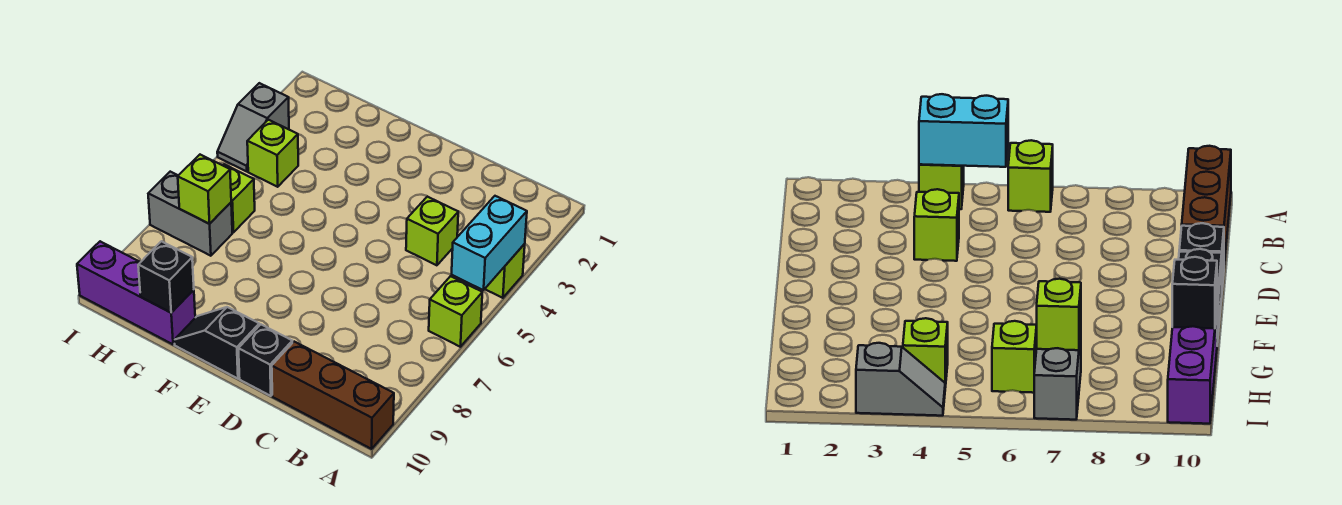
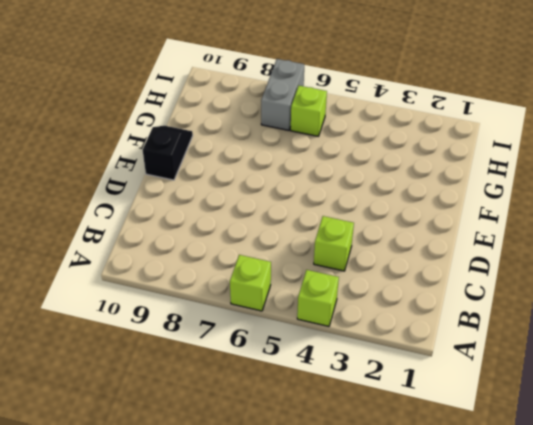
none -> brown brick A10:C10 level 1
none -> black brick D10 level 1
none -> purple brick G10:I10 level 1

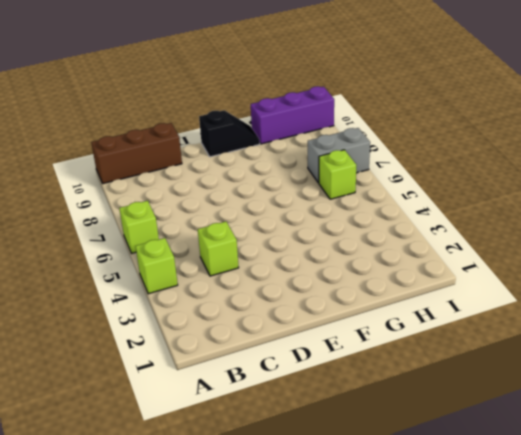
none -> black brick D10 level 1
none -> lime brick H4 level 1
none -> grey slope I3:I4 level 1 top 3

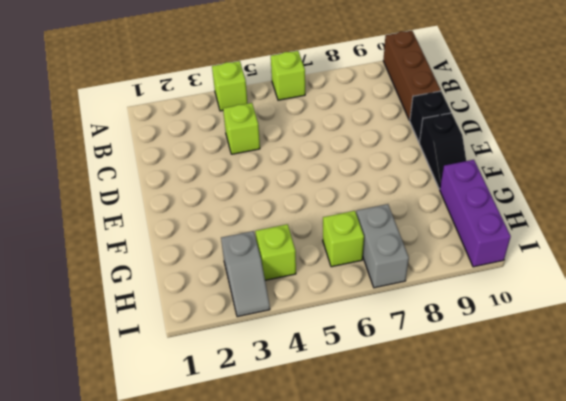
grey slope H3:I3 level 1 top H -> grey slope I3:I4 level 1 top 3
none -> cyan brick A4:A5 level 2
none -> black brick G10 level 2
none -> lime brick H7 level 2

